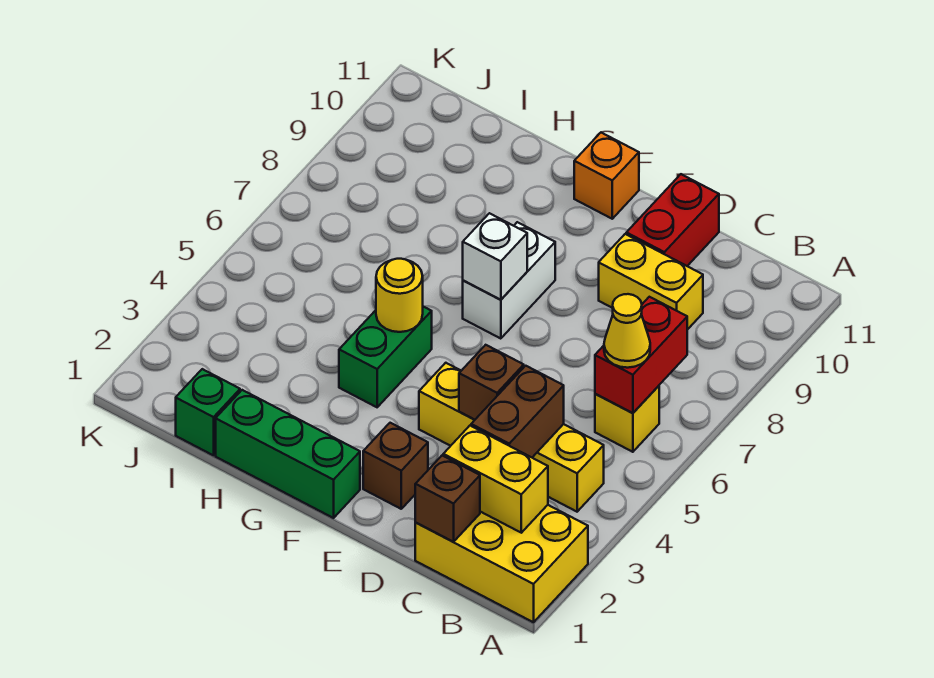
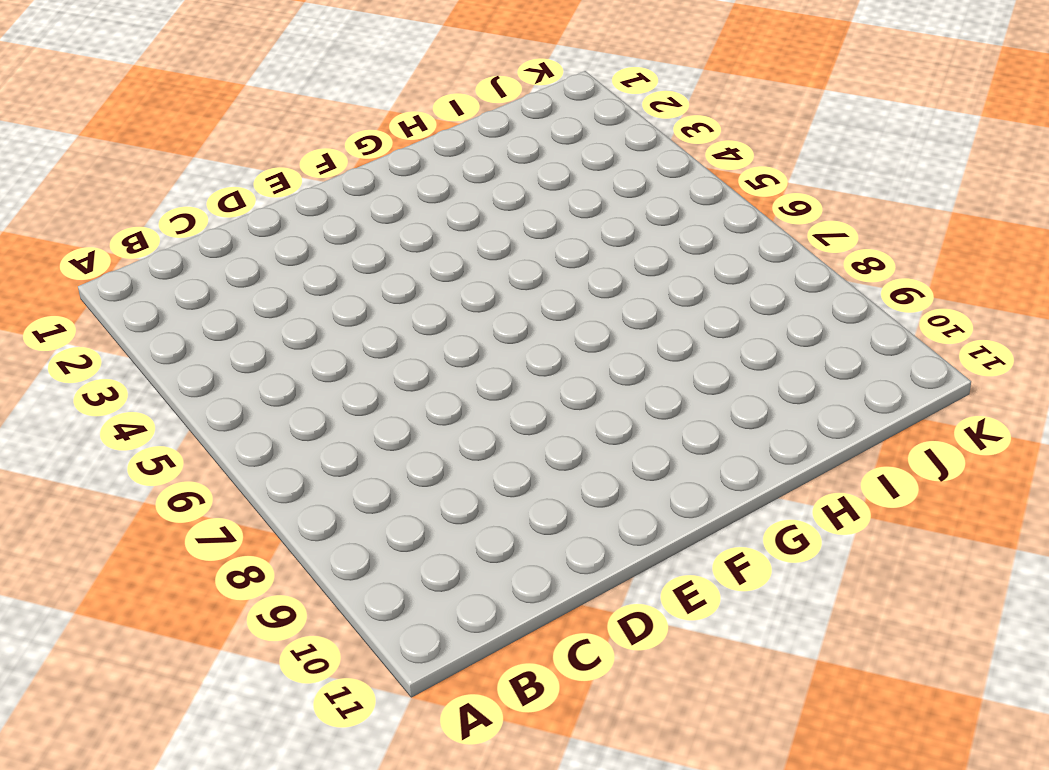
none -> yellow brick A1:C2 level 1
none -> yellow brick B4:E4 level 1
none -> yellow brick B6 level 1

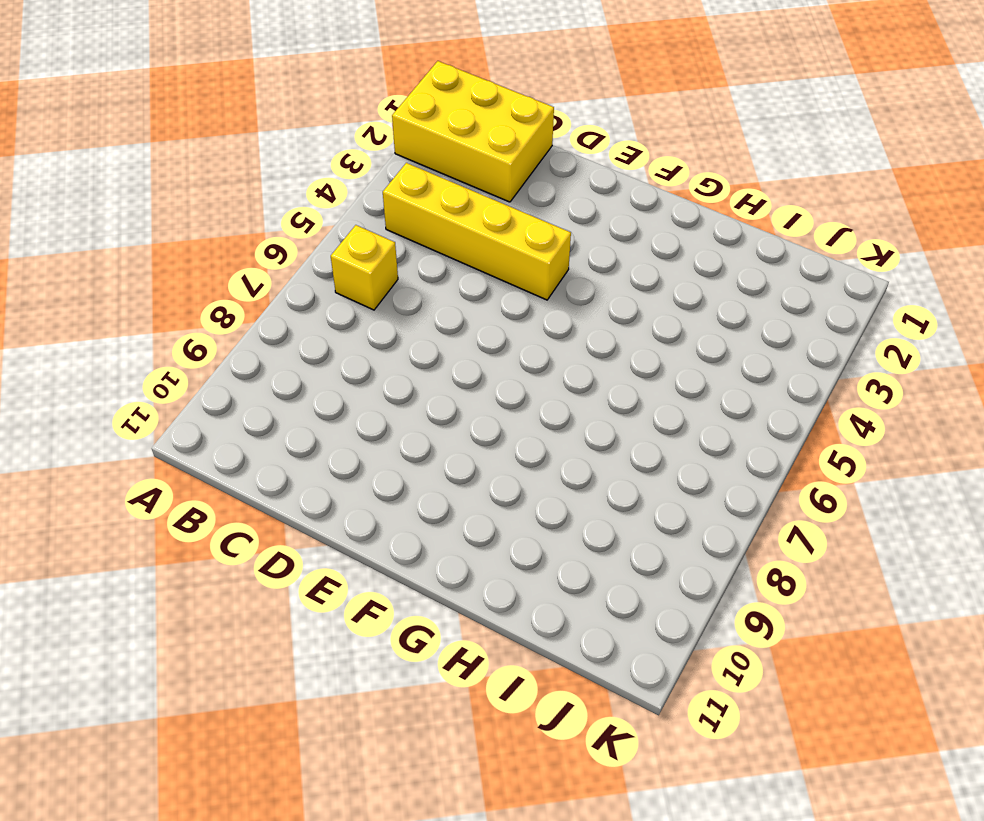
none -> yellow brick C9:D9 level 1
none -> red brick D10:D11 level 1
none -> brown brick E2 level 1

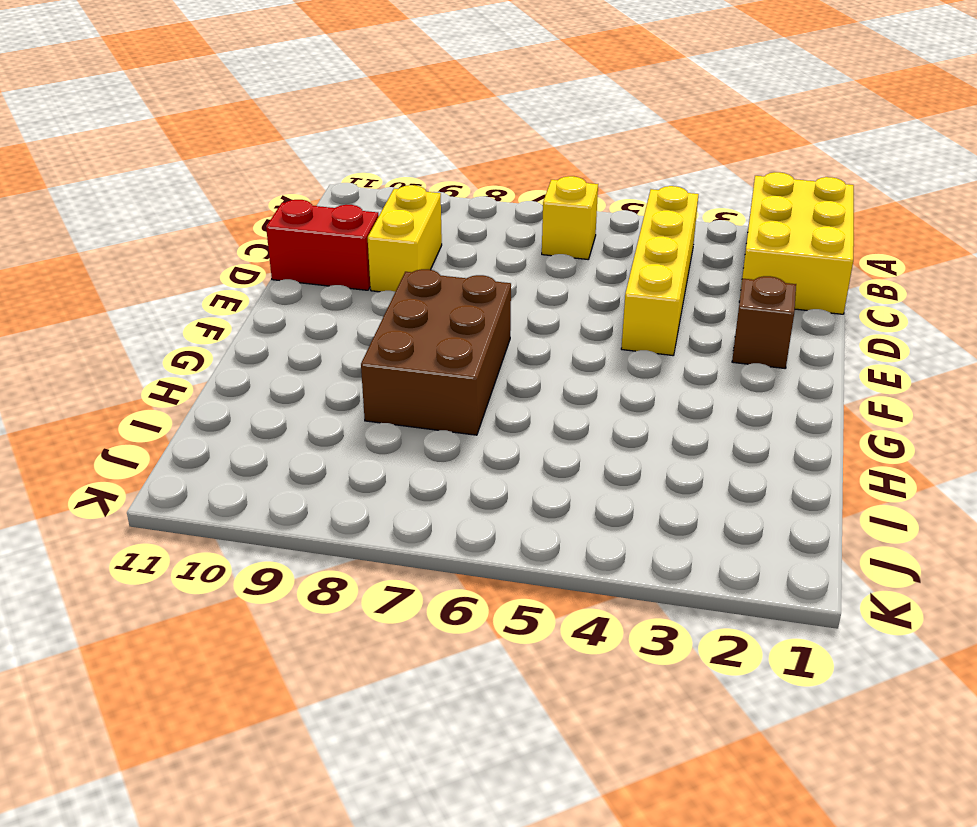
brown brick F7:H8 level 1 -> white brick F7:F8 level 1
none -> green brick F1:H1 level 1
none -> orange brick F11 level 1
none -> green brick G4:G5 level 1

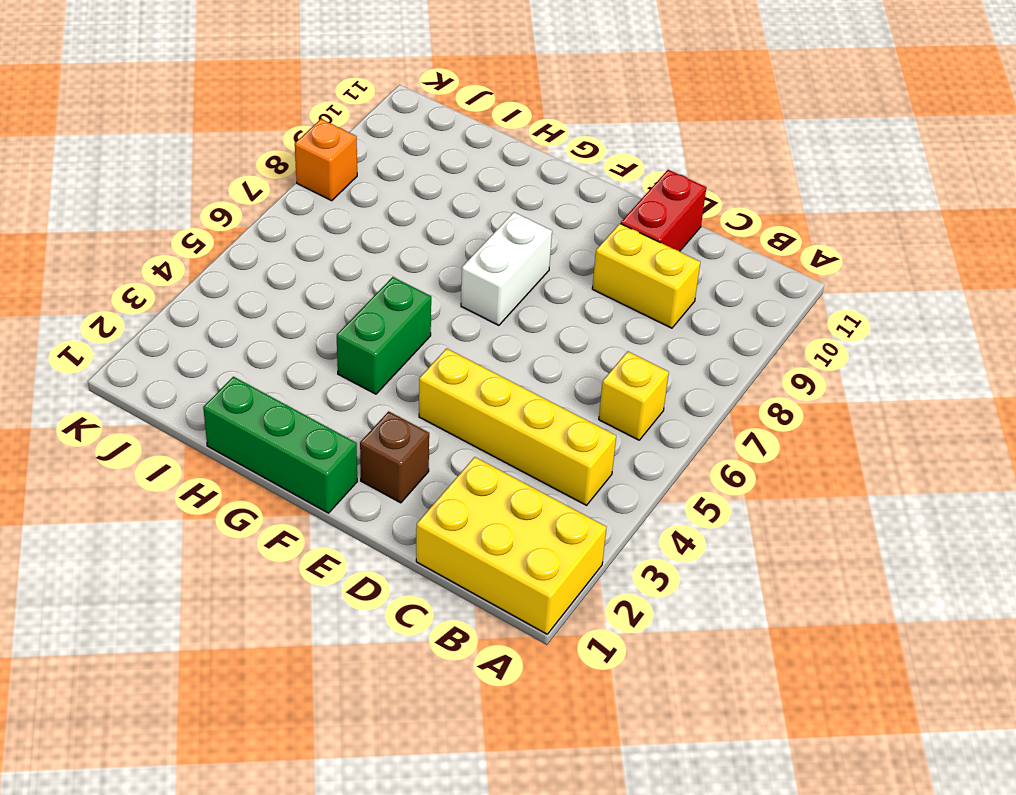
orange brick K8 level 1 -> orange brick F11 level 1
none -> green brick I1 level 1
none -> yellow brick B2:C2 level 2
none -> red brick B6:B7 level 2

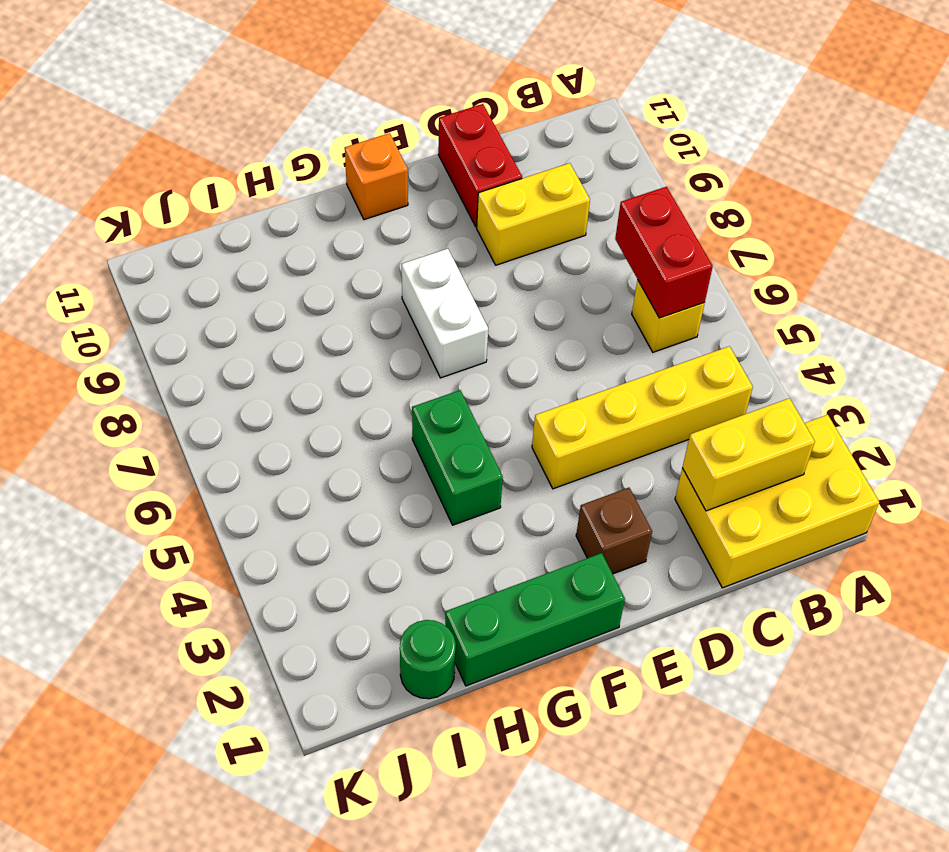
green round brick I1 level 1 -> green brick I1 level 1
none -> brown brick C1 level 2
none -> brown brick C3:C4 level 2
none -> brown brick D4 level 2

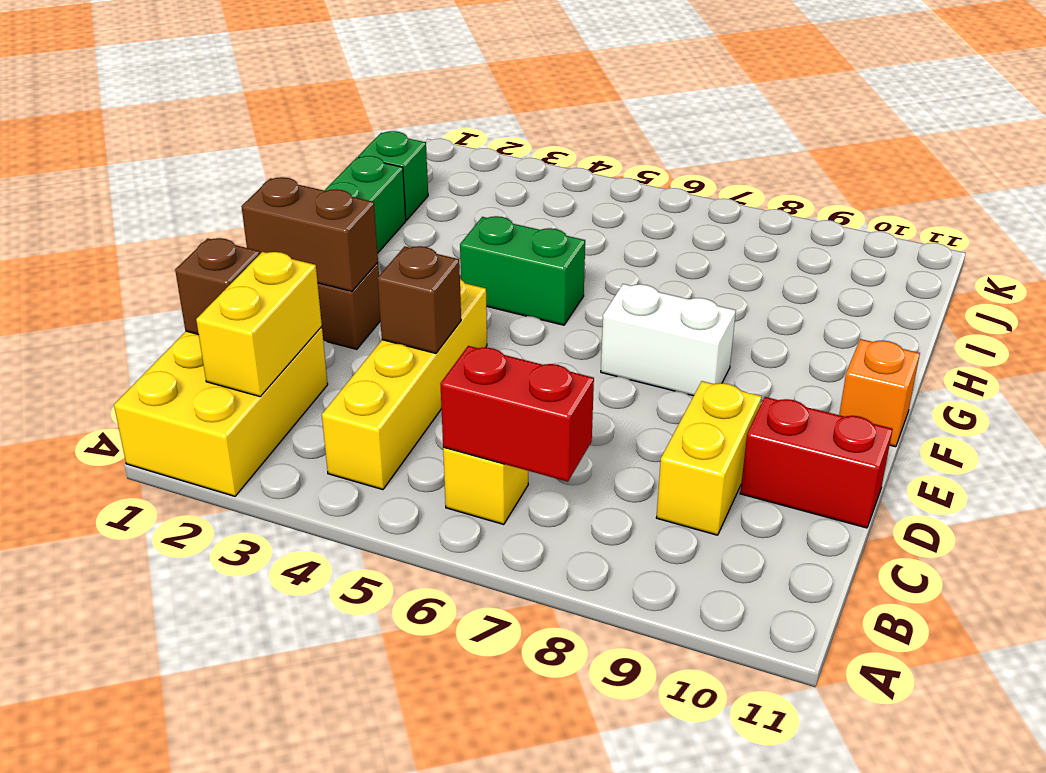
brown brick E1:E2 level 2 -> brown brick C3:C4 level 2
none -> white brick F7 level 2
none -> yellow round brick G5 level 2
none -> yellow cone B6 level 3

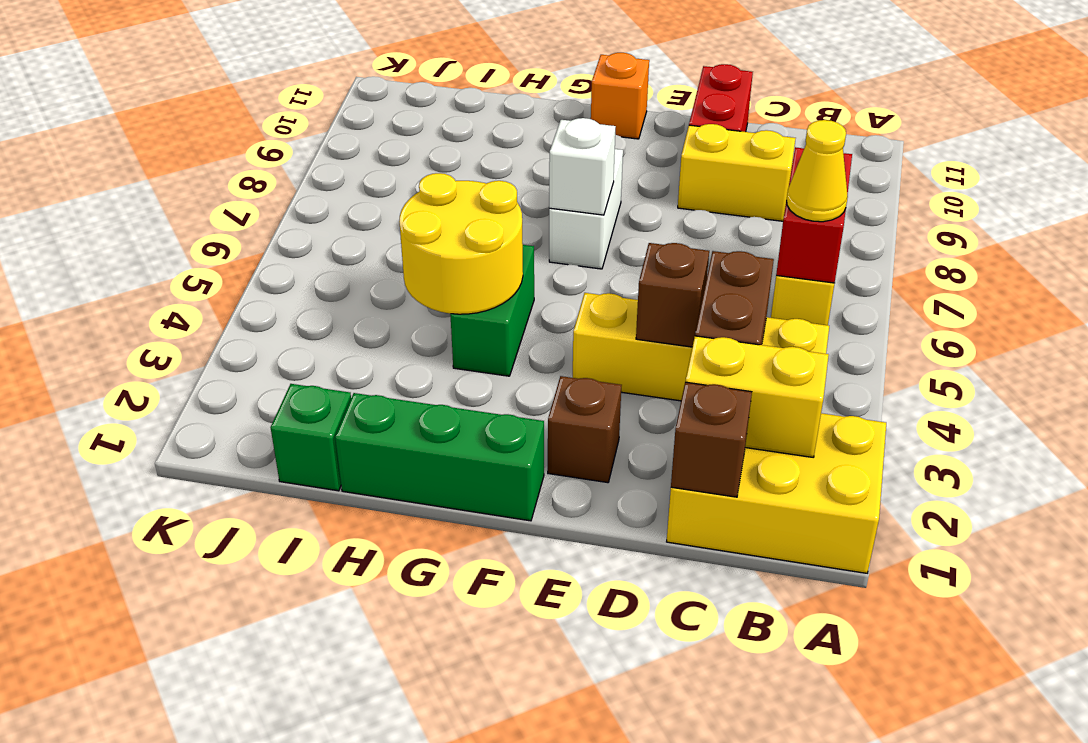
yellow round brick G4:H5 level 2 -> yellow round brick G5 level 2

